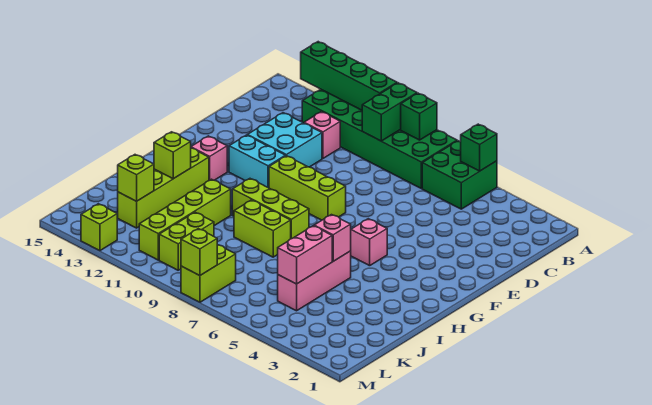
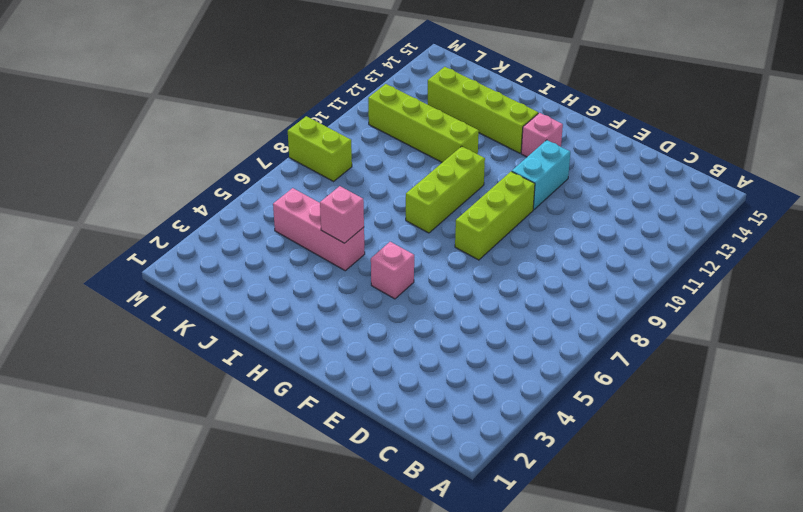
none -> green brick A5:B6 level 1
none -> green brick A7:B12 level 1
none -> pink brick C11 level 1

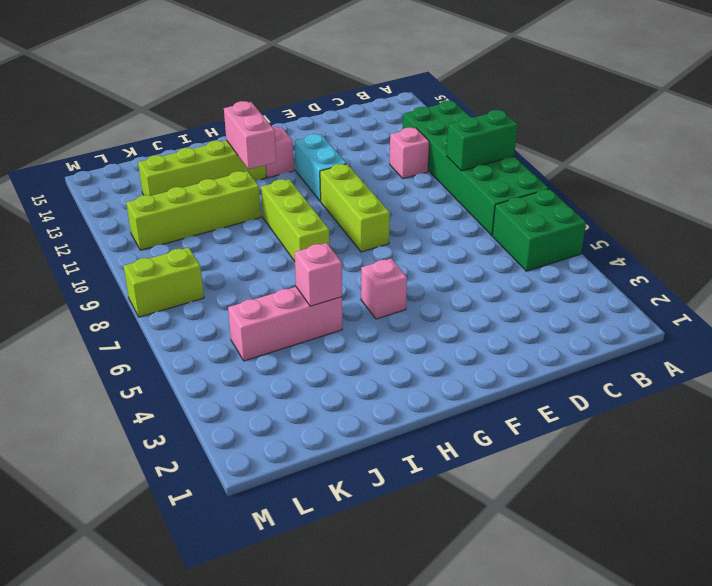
pink brick H12:H13 level 2 -> pink brick J5:K5 level 2
none -> cyan brick D11:E12 level 1
none -> lime brick I8:I9 level 1
none -> lime brick K10:L10 level 1

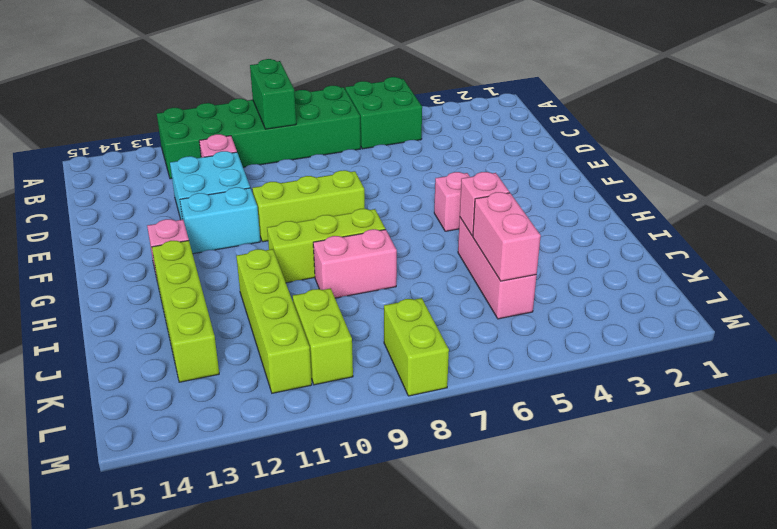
pink brick I8:I9 level 1 -> lime brick I8:I9 level 1
none -> lime brick M13 level 1
none -> green brick A5 level 2
none -> green brick A8 level 2

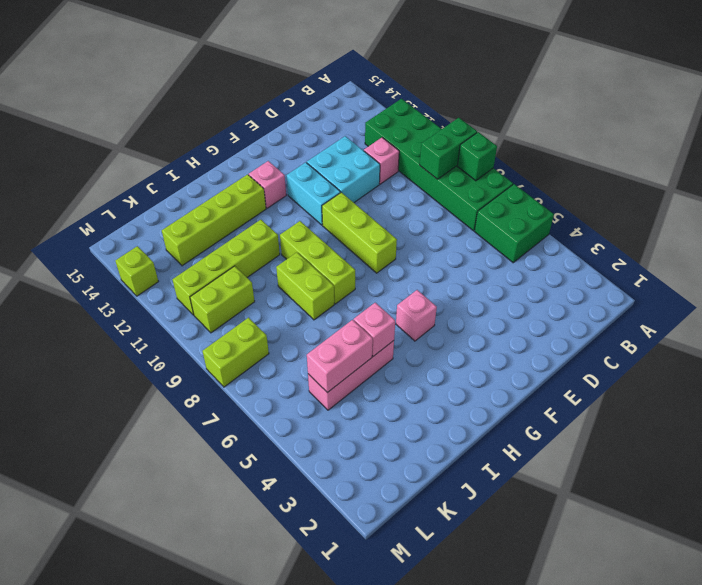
none -> green brick A5 level 2
none -> green brick A10:A13 level 2
none -> lime brick I13 level 2

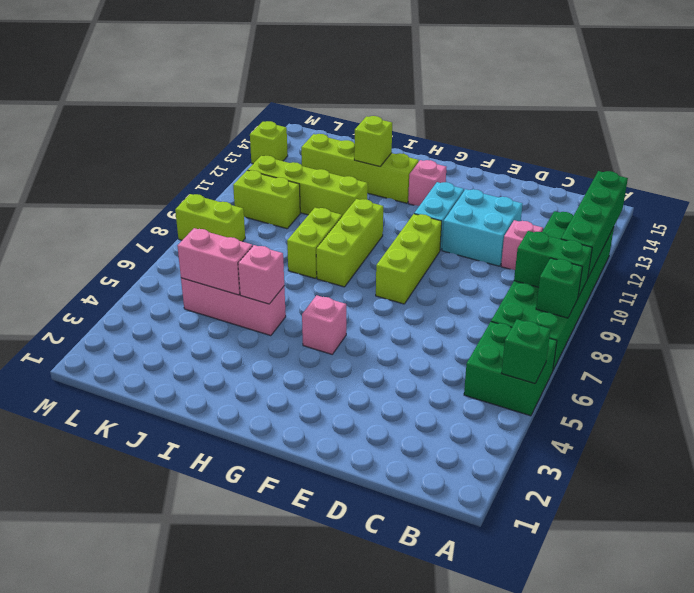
none -> lime brick K13 level 2
none -> lime brick M8 level 2

